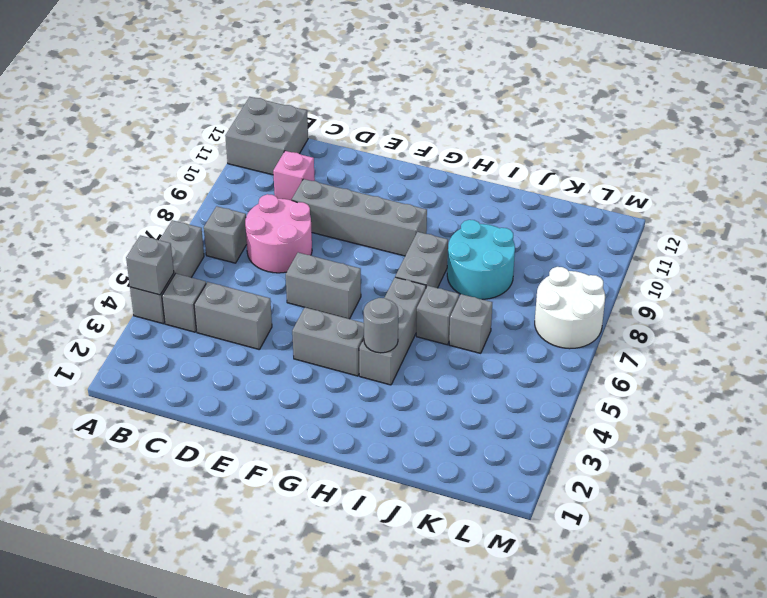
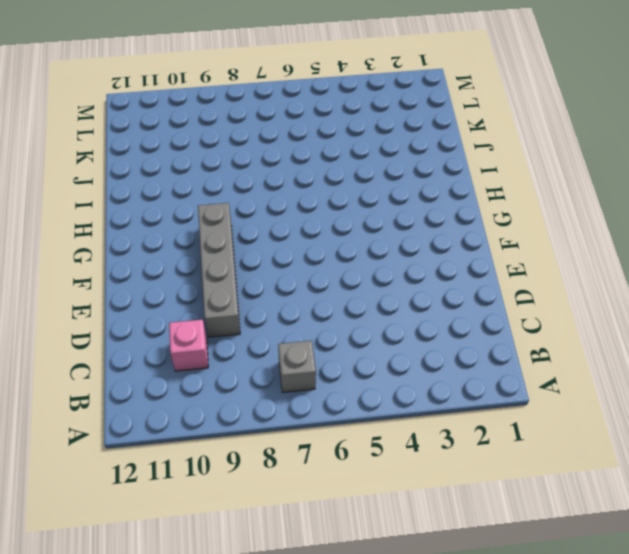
none -> grey brick A4:A6 level 1
none -> grey brick A11:B12 level 1
none -> grey brick B4 level 1

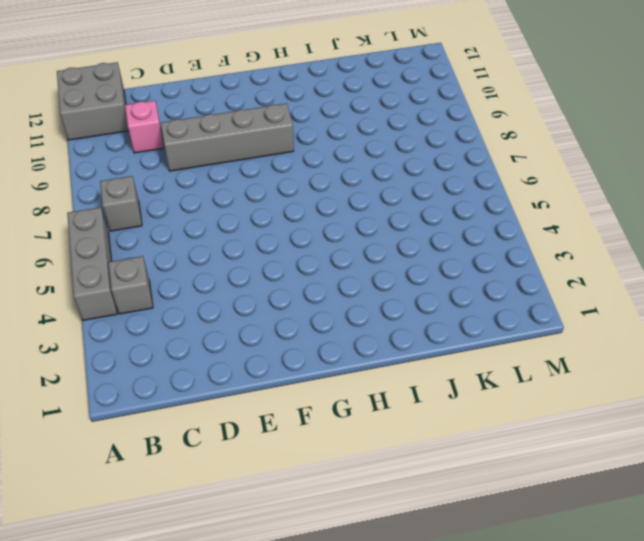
none -> grey brick C4:D4 level 1
none -> pink round brick C7:D8 level 1
none -> grey brick E6:F6 level 1

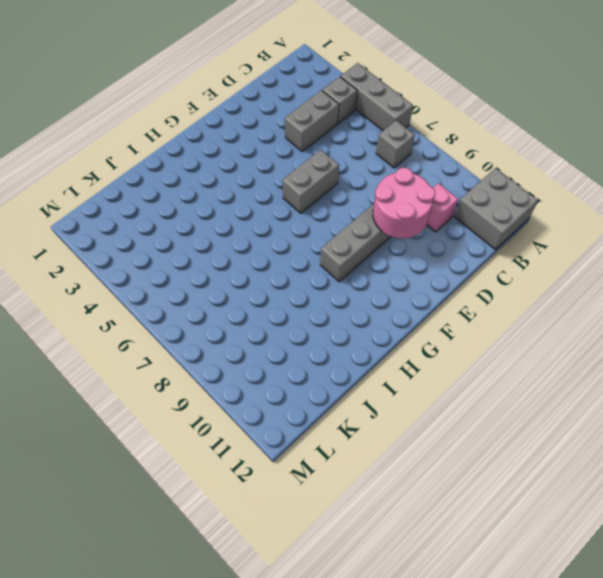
pink round brick D9:E10 level 2 -> pink round brick C7:D8 level 1
none -> grey brick F4:G4 level 1
none -> grey brick H4:H6 level 1
none -> grey brick H7:H8 level 1

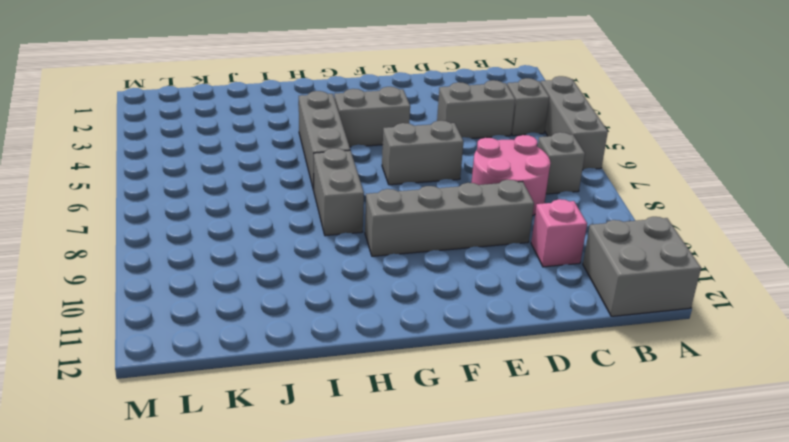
none -> grey brick I6 level 1
none -> cyan round brick I8:J9 level 1
none -> grey brick J6 level 1

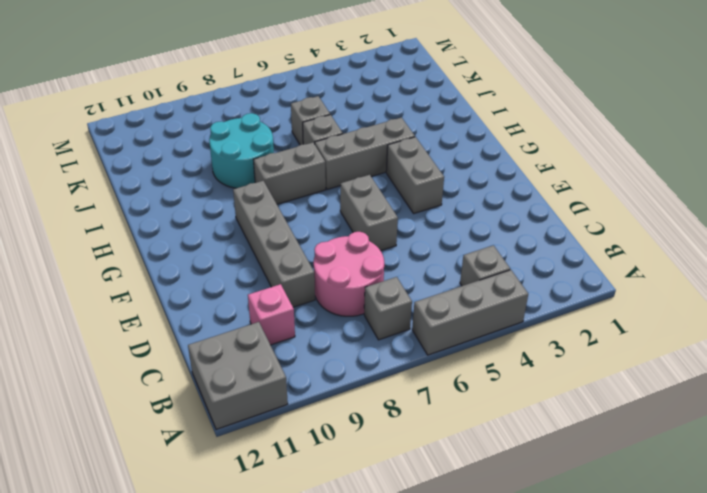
none -> grey brick C4:D4 level 1
none -> white round brick L7:M8 level 1
none -> grey brick A4 level 2

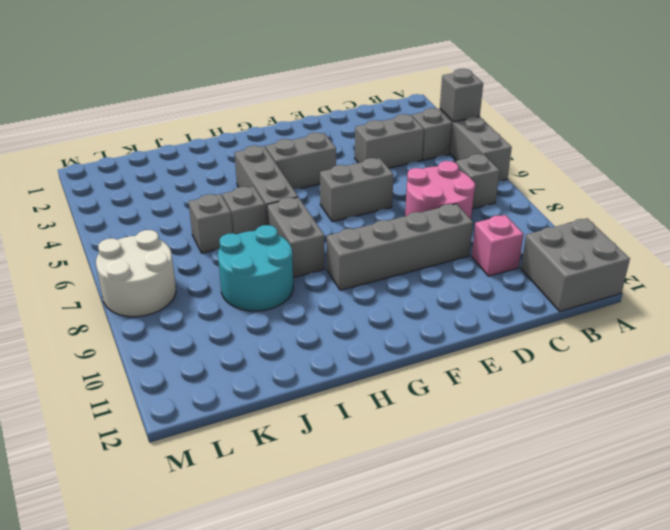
none -> grey round brick H4 level 2

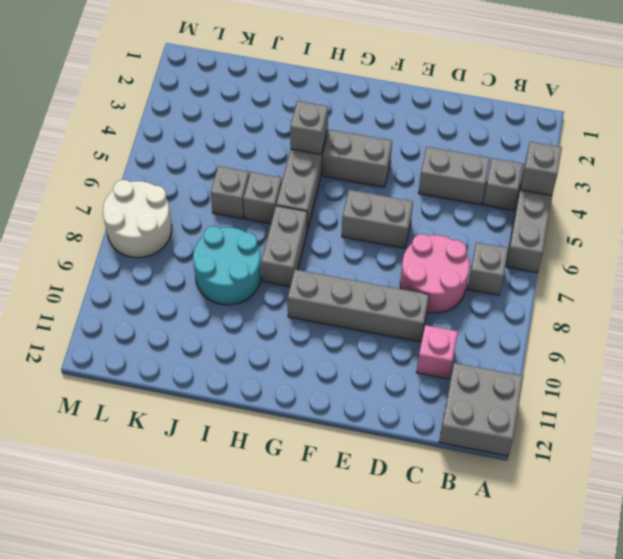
grey brick H4 level 2 -> grey round brick H4 level 2

